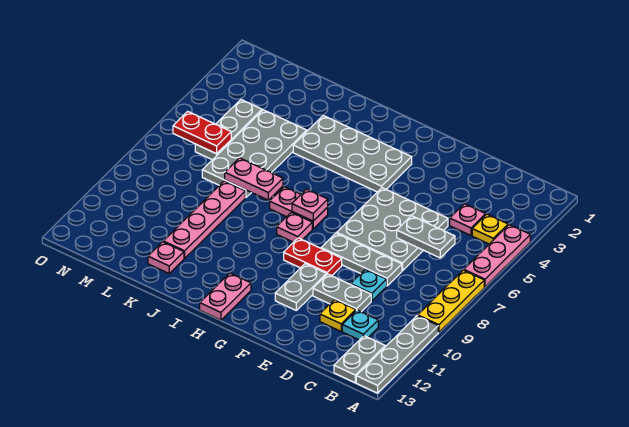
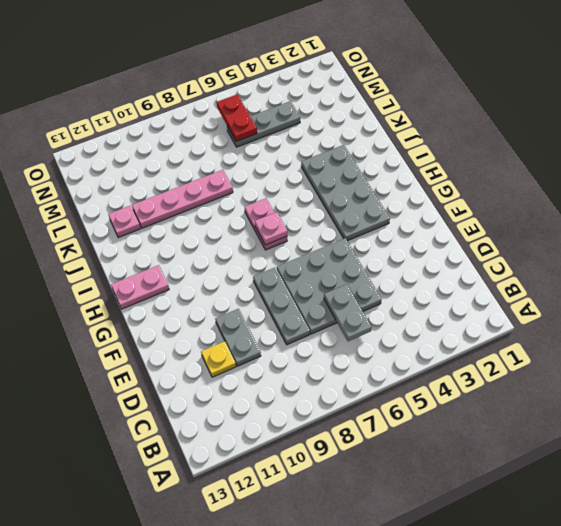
none -> pink plate A4:A6 level 1
none -> yellow plate A7:A9 level 1
none -> grey plate A10:A13 level 1

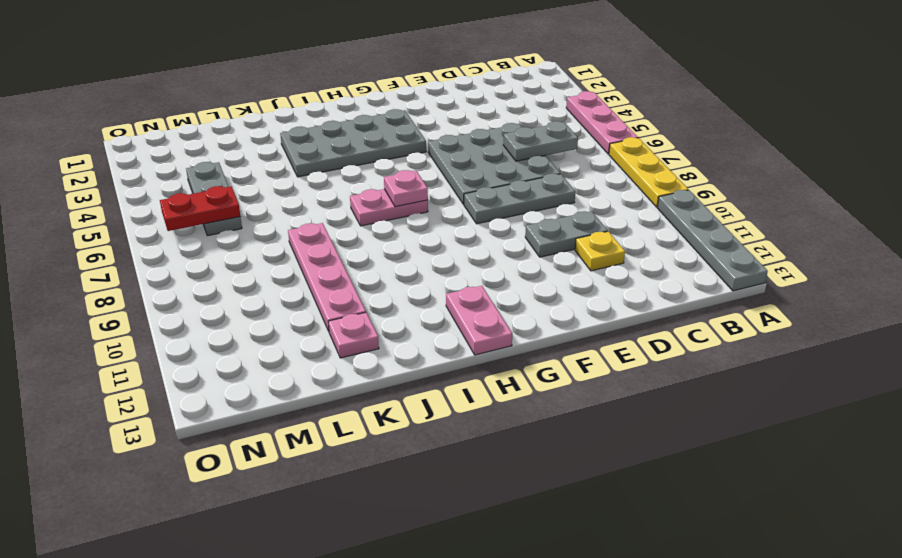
none -> yellow plate B4 level 1
none -> grey plate B12:B13 level 1
none -> pink plate C4 level 1

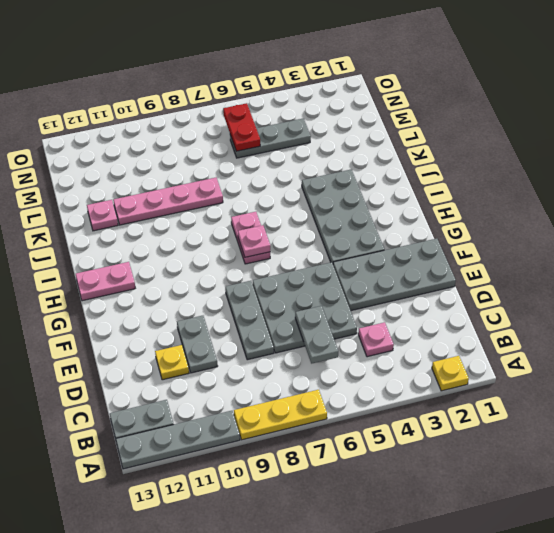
yellow plate A2 level 1 -> yellow plate B4 level 1
grey plate E1:F4 level 1 -> grey plate K4:L7 level 1
none -> pink plate A4:A6 level 1
none -> cyan plate C11 level 1
none -> cyan plate D9 level 1

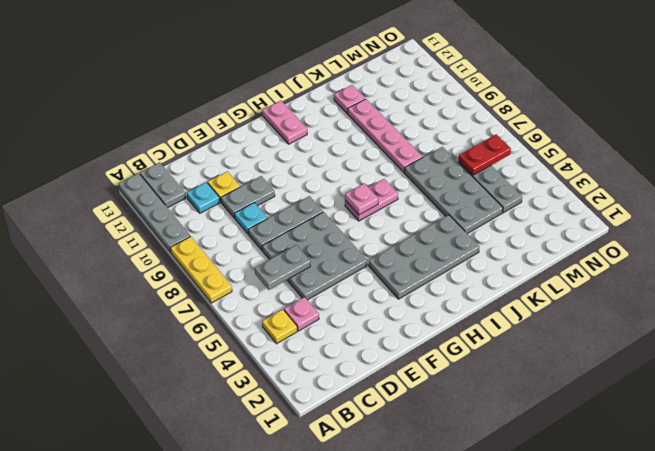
none -> pink plate A4:A6 level 1
none -> red plate F9:G9 level 1
none -> grey plate F10:F11 level 1

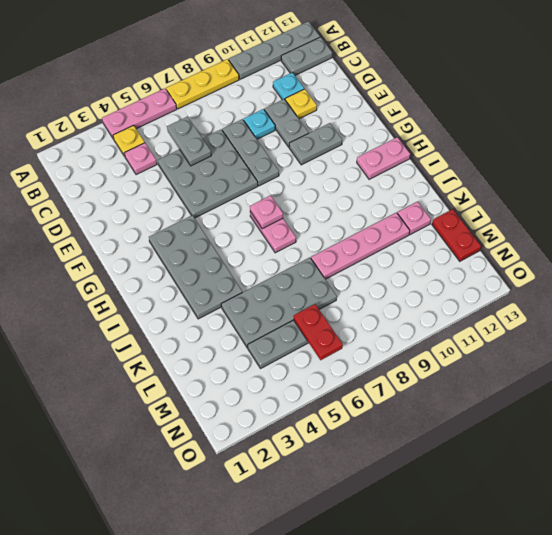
red plate L13:M13 level 1 -> red plate F9:G9 level 1
none -> pink plate H8 level 1
none -> pink plate J7:K7 level 2

